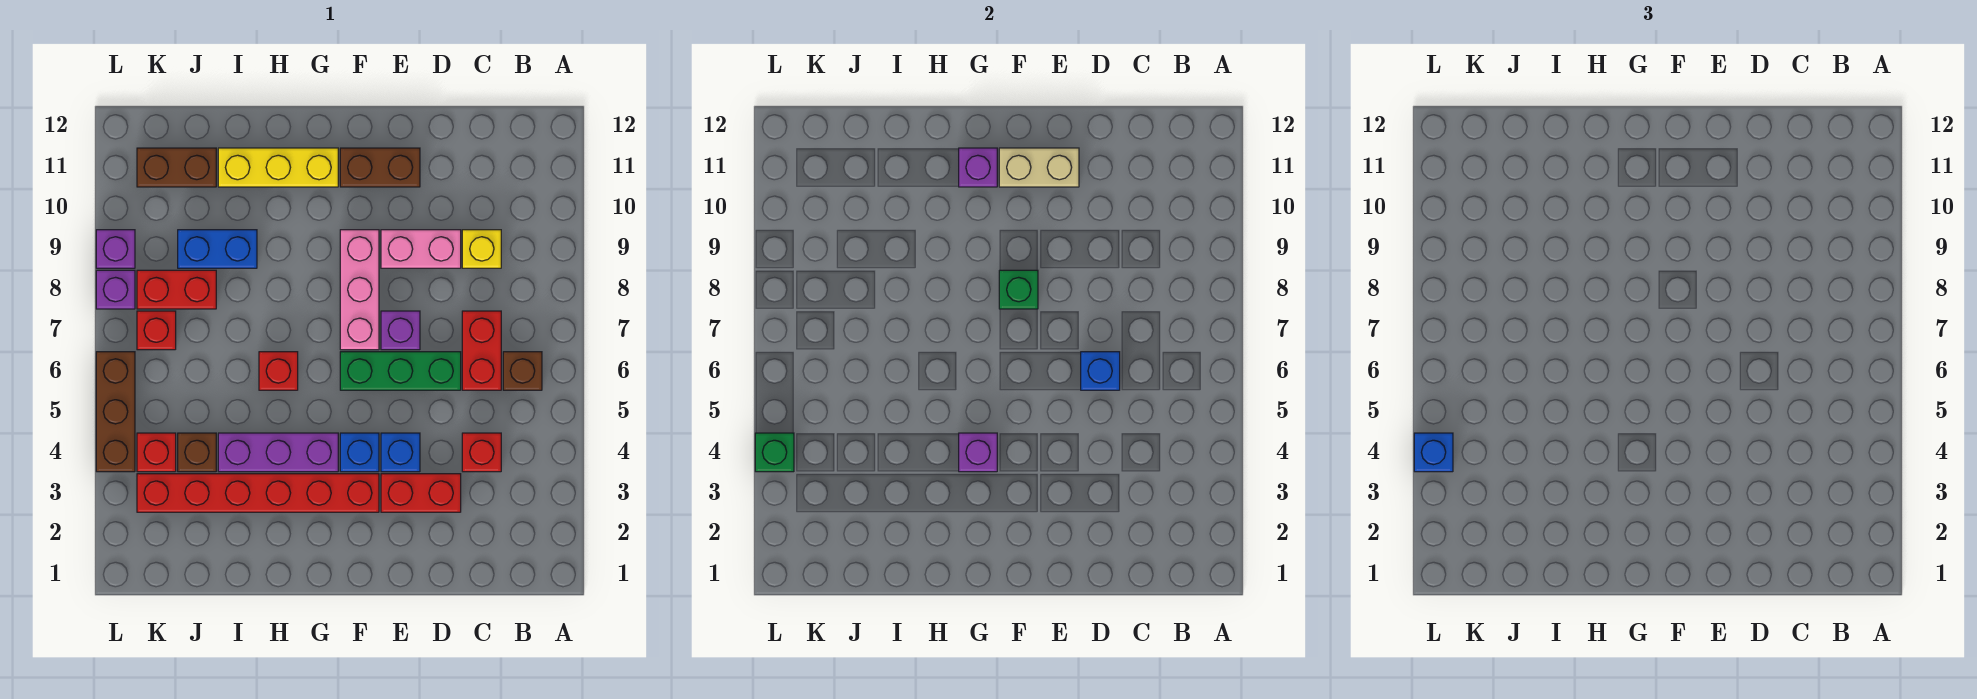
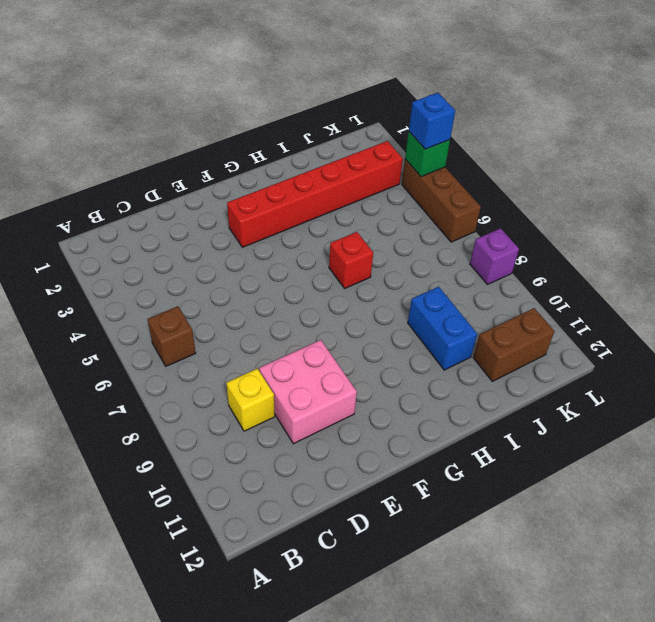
pink brick D9:E10 level 1 -> pink brick D9:E9 level 1
blue brick I9:I10 level 1 -> blue brick I9:J9 level 1
none -> red brick C4 level 1
none -> red brick C6:C7 level 1
none -> red brick D3:E3 level 1
none -> green brick D6:F6 level 1

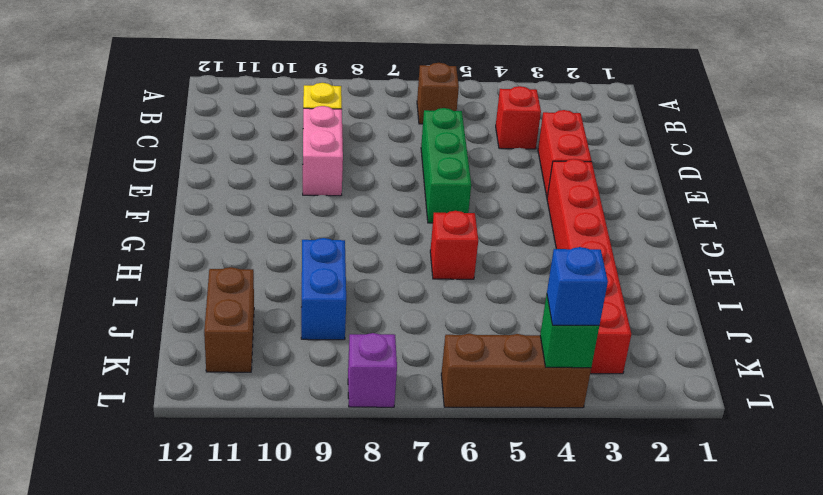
none -> red brick C6:C7 level 1
none -> blue brick E4 level 1
none -> purple brick E7 level 1
none -> brown brick E11:F11 level 1

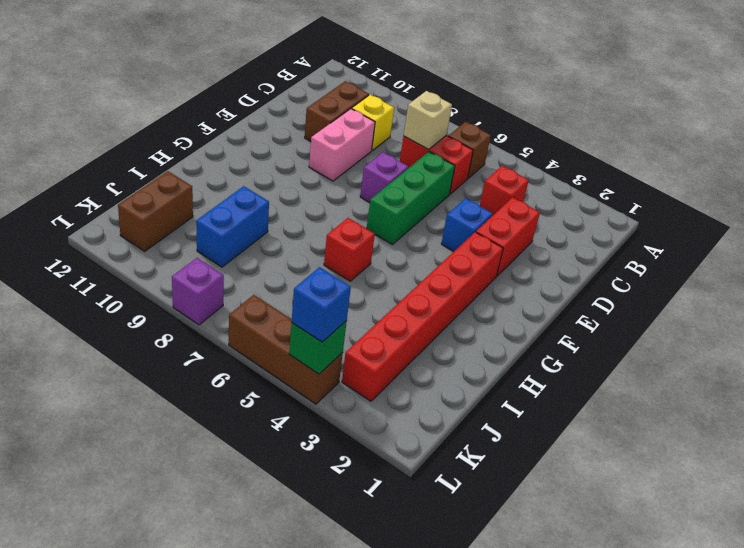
tan brick C7 level 2 -> none
brown brick C10:D10 level 1 -> brown brick E11:F11 level 1
none -> blue brick F4 level 1
none -> pink brick F7:F9 level 1
none -> purple brick G4:I4 level 1
none -> yellow brick G11:I11 level 1

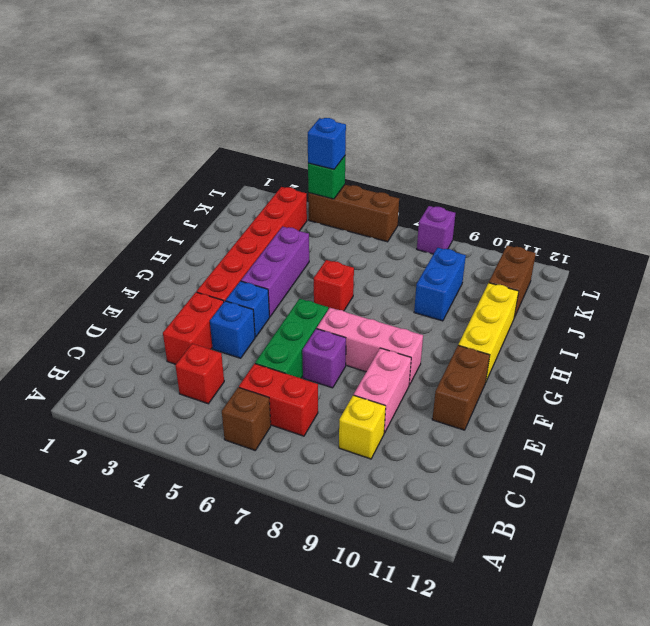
none -> brown brick J4 level 1
none -> red brick J8:K8 level 1
none -> red brick K4 level 1
none -> red brick K7 level 1

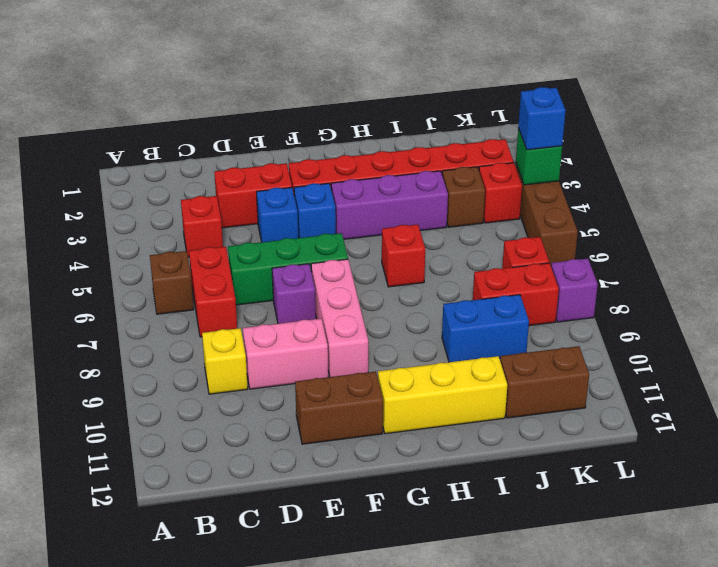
none -> purple brick L9 level 1
none -> blue brick D6 level 2
none -> tan brick E11:F11 level 2
none -> green brick F8 level 2

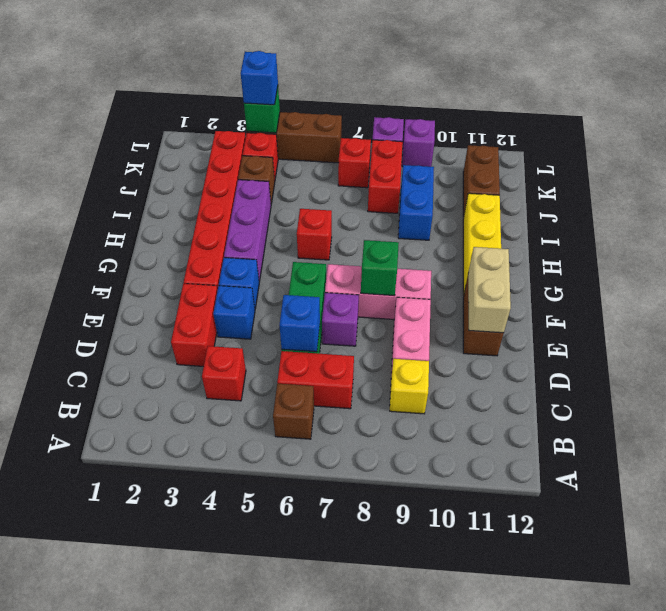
none -> purple brick G4 level 2
none -> purple brick G11 level 2

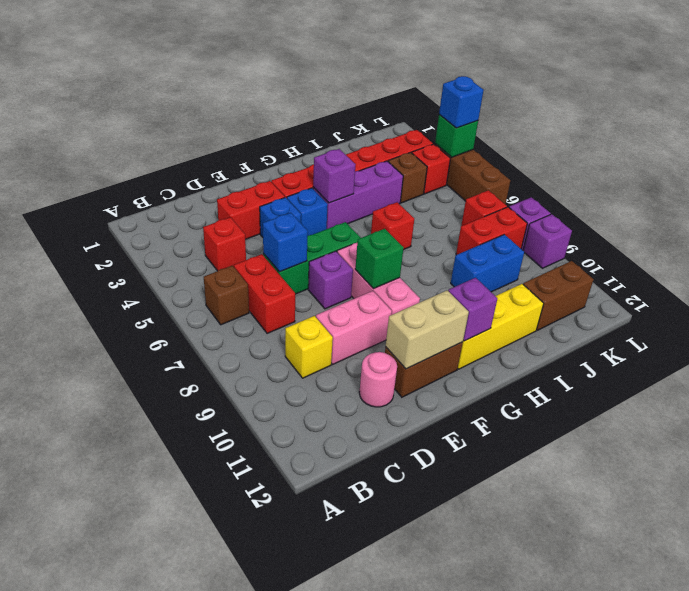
pink round brick D11 level 1 -> none

